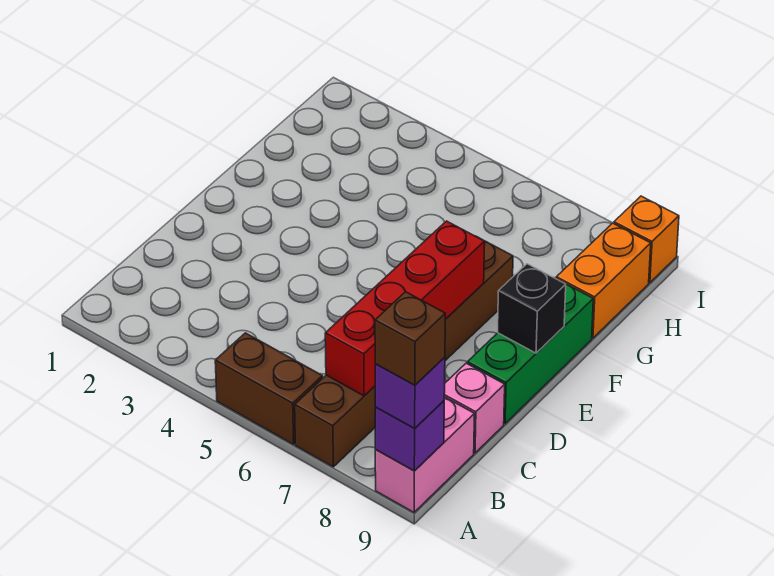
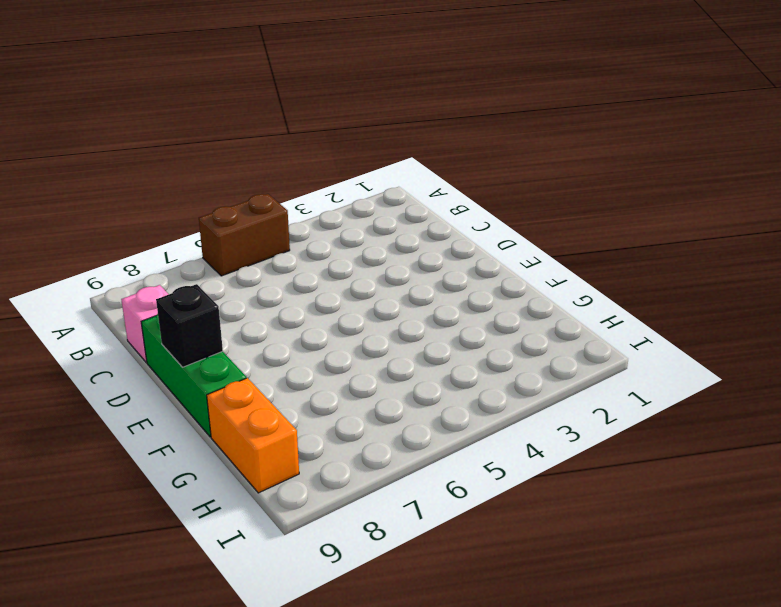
none -> brown brick A7:F7 level 1
none -> pink brick A9:B9 level 1
none -> orange brick I9 level 1

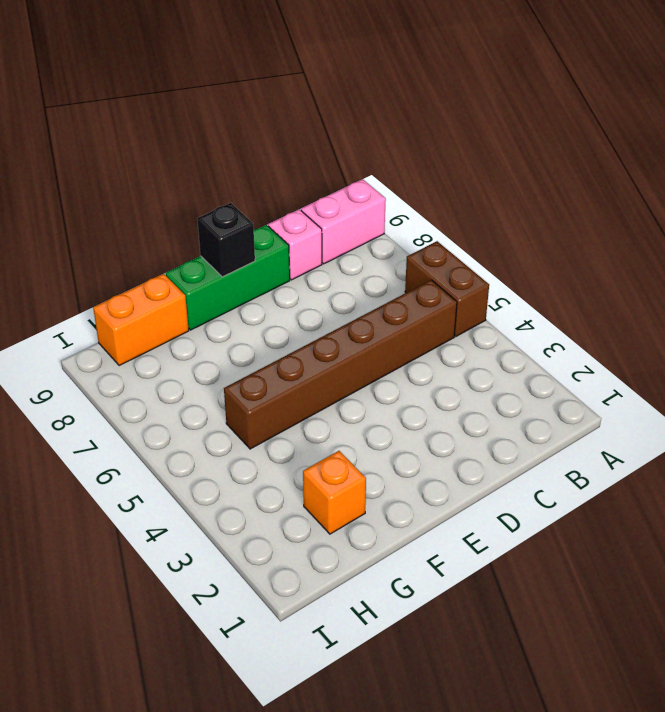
brown brick B5:G5 level 1 -> brown brick A7:F7 level 1
orange brick G2 level 1 -> orange brick I9 level 1
none -> purple brick A9 level 2
none -> red brick B7:E7 level 2
none -> purple brick A9 level 3

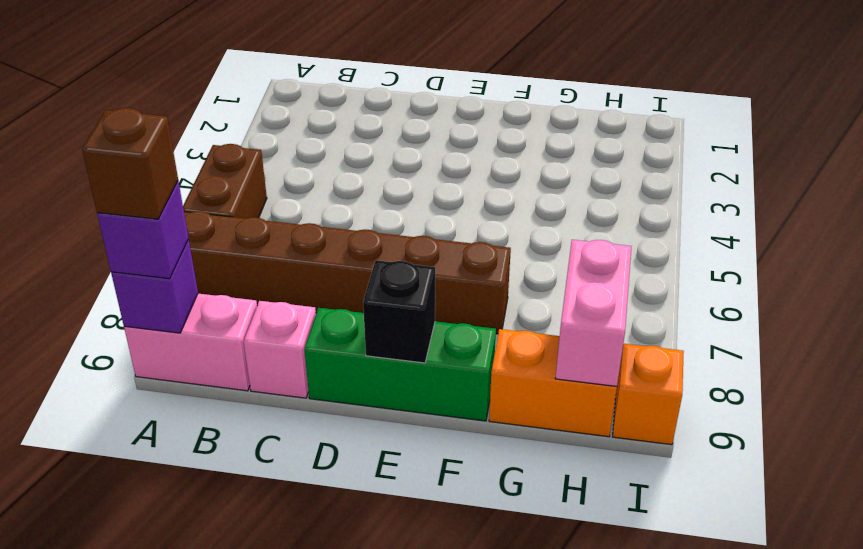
pink brick H8:H9 level 2 -> none
none -> red brick B7:E7 level 2

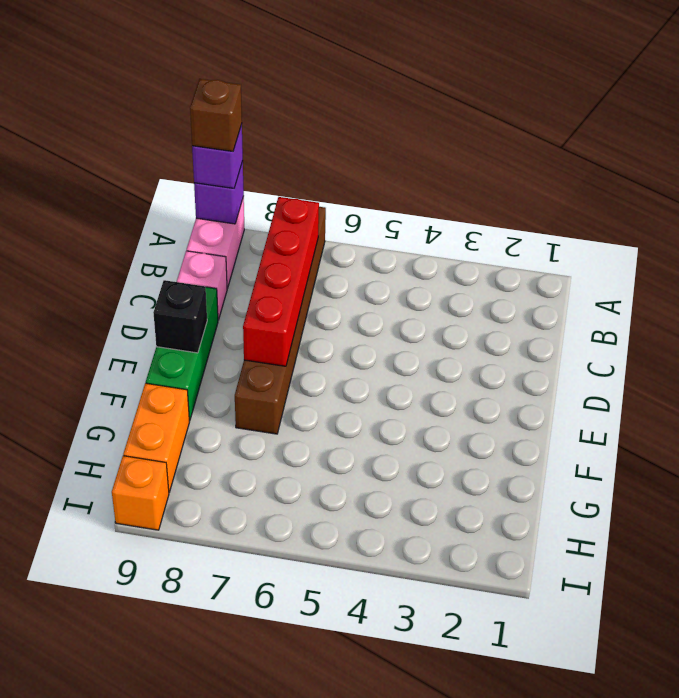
none -> brown brick A5:A6 level 1

